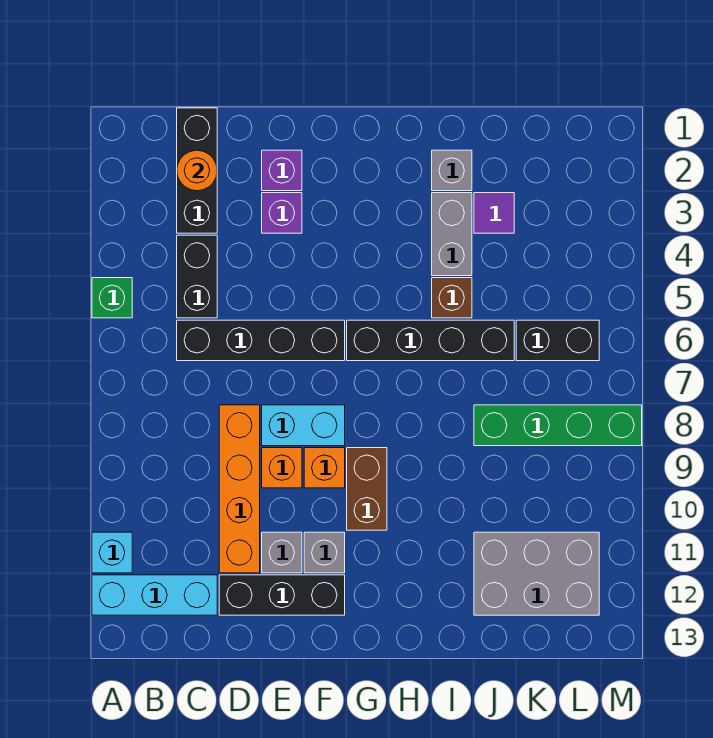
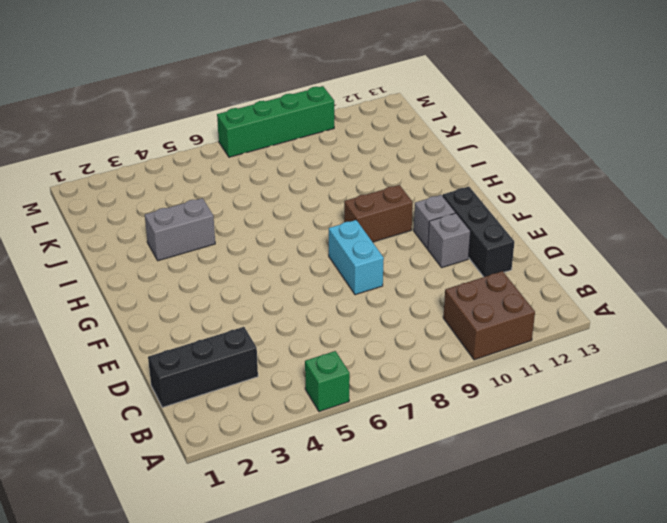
brown brick A10:B11 level 1 -> cyan brick A11 level 1
green brick M7:M10 level 1 -> green brick J8:M8 level 1
none -> cyan brick A12:C12 level 1
none -> black brick C4:C5 level 1
none -> black brick C6:F6 level 1

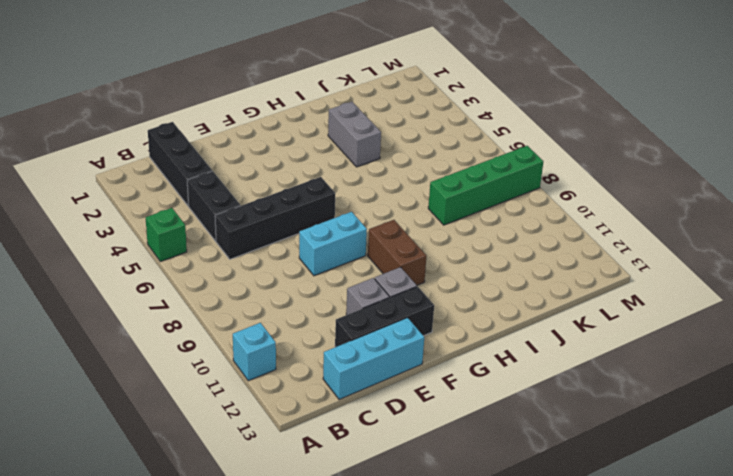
cyan brick C13:E13 level 1 -> cyan brick A12:C12 level 1
none -> orange brick D8:D11 level 1
none -> purple brick E2 level 1
none -> purple brick E3 level 1

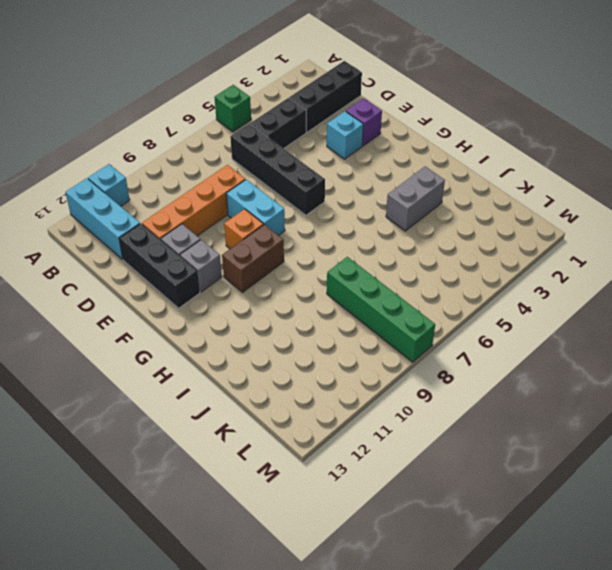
cyan brick E3 level 1 -> purple brick E3 level 1
none -> orange brick E9 level 1
none -> black brick G6:J6 level 1
none -> grey brick I2 level 1

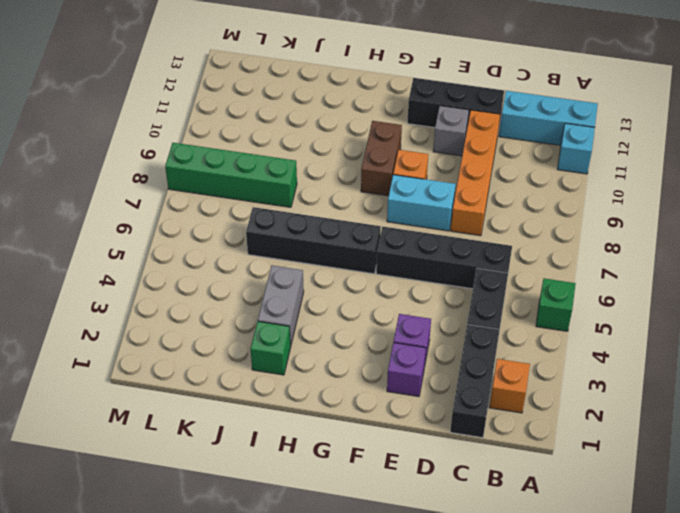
orange brick B2 level 1 -> orange brick E9 level 1
green brick I2 level 1 -> grey brick I2 level 1
none -> grey brick F11 level 1
none -> brown brick I5 level 1
none -> purple tile J3 level 1

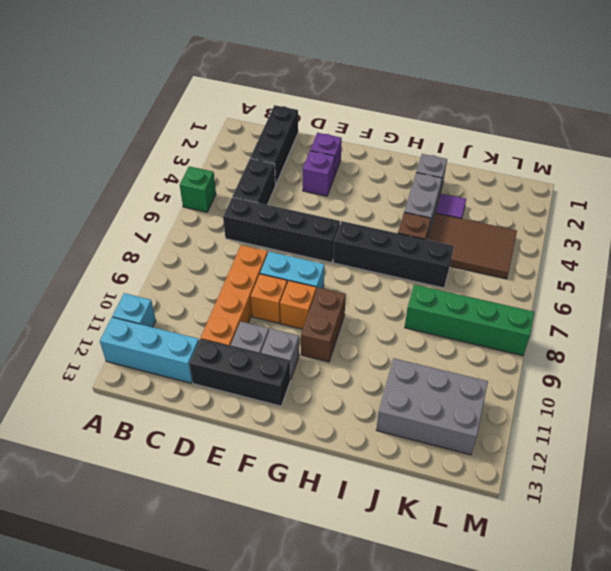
brown tile J4:L5 level 1 -> none
none -> black brick K6:L6 level 1
none -> orange round brick C2 level 2

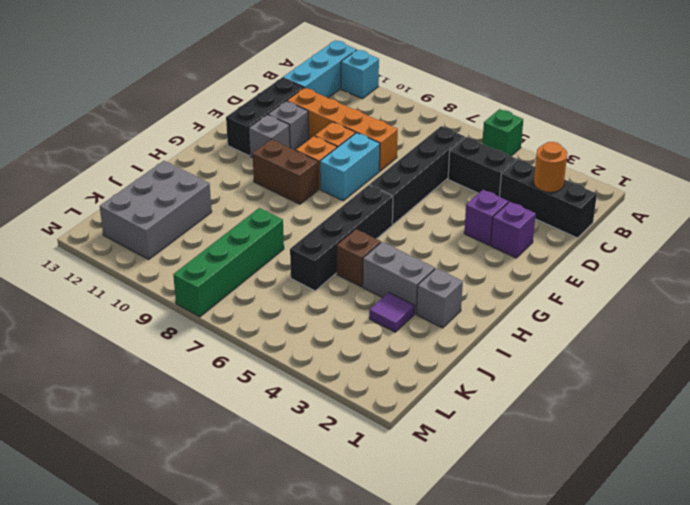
none -> black brick K6:L6 level 1

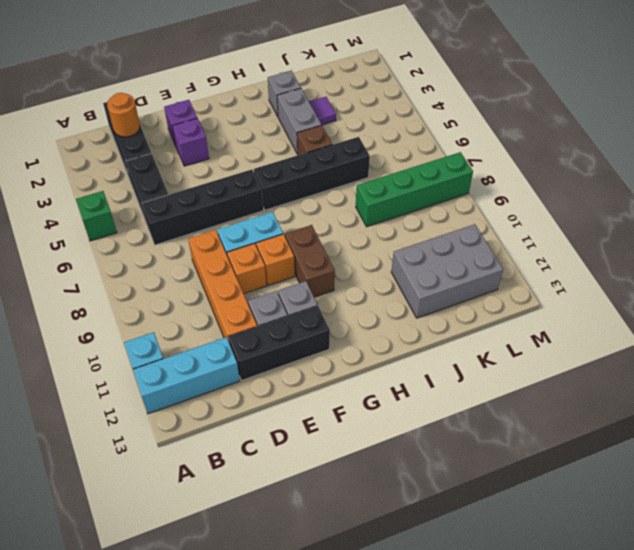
none -> black brick K6:L6 level 1

